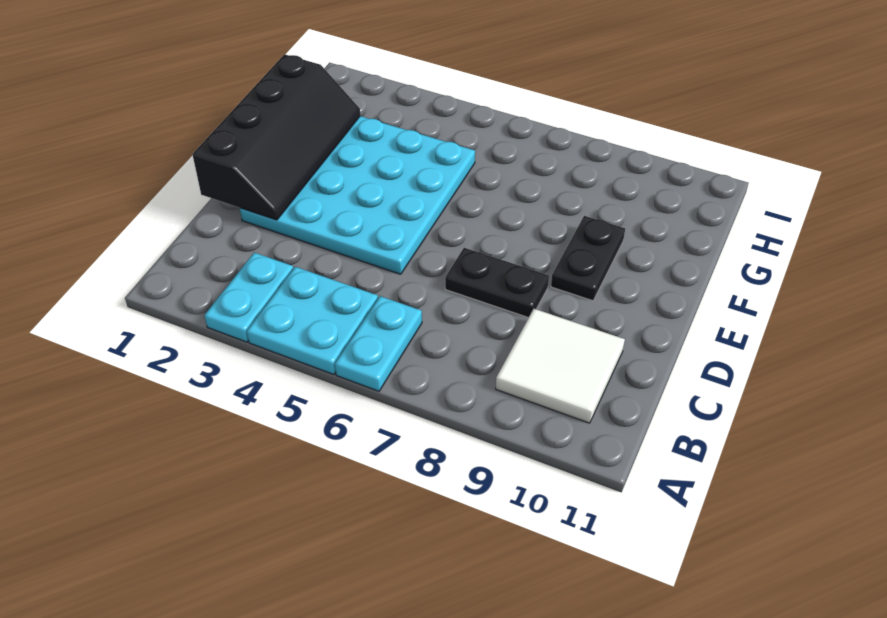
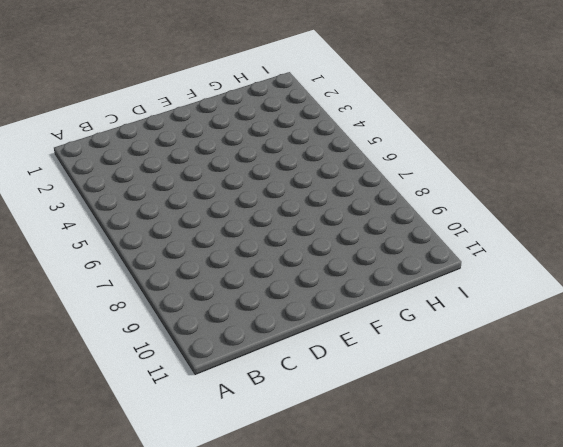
none -> cyan plate A3:B3 level 1
none -> cyan plate A4:B5 level 1

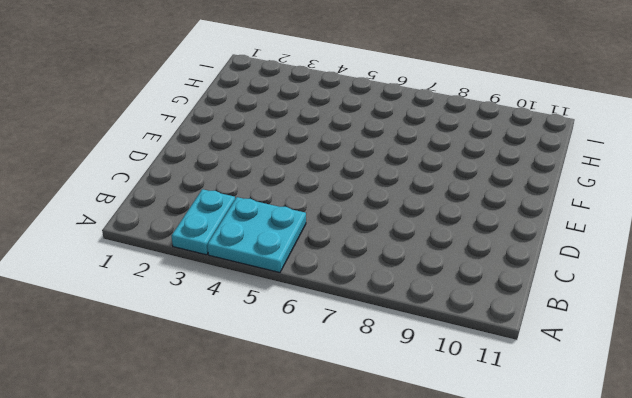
none -> cyan plate A6:B6 level 1
none -> white tile B9:C10 level 1

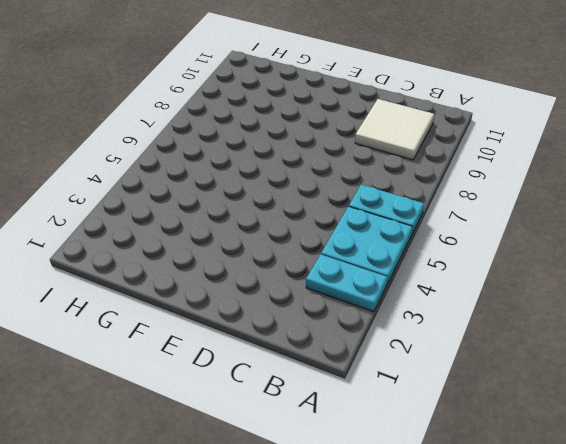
none -> cyan plate D2:G5 level 1
none -> black plate D7:D8 level 1

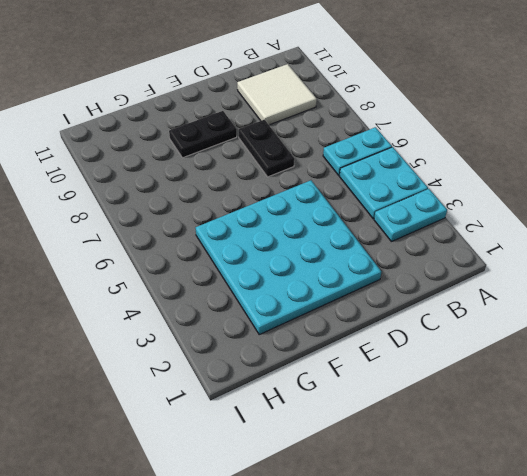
none -> black slope D1:G2 level 2 top 1

